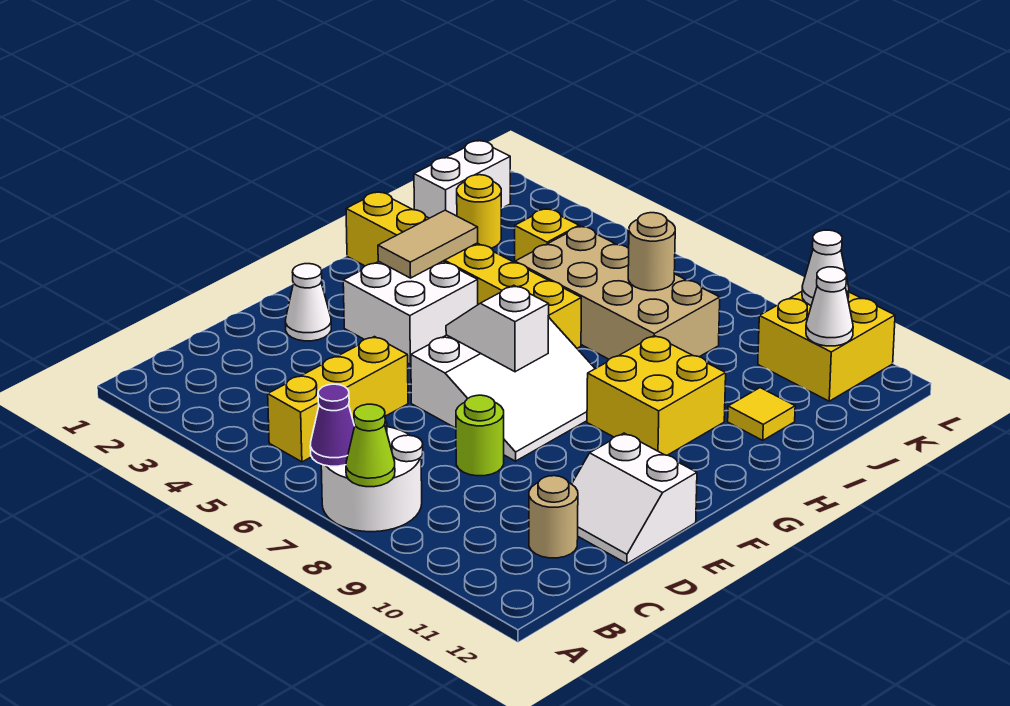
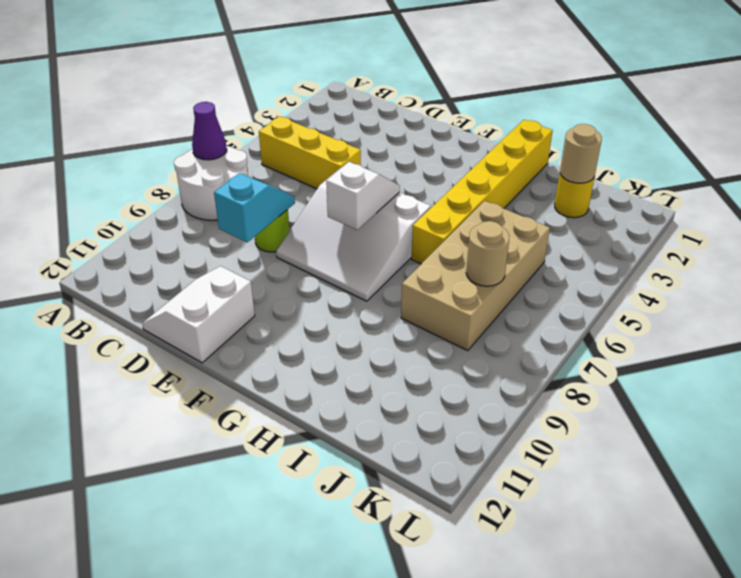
cyan slope D8:D9 level 2 top 9 -> none
tan round brick J2 level 2 -> tan round brick C11 level 1
none -> white cone E2 level 1
none -> white brick F3:G4 level 1
none -> yellow brick G9:H10 level 1

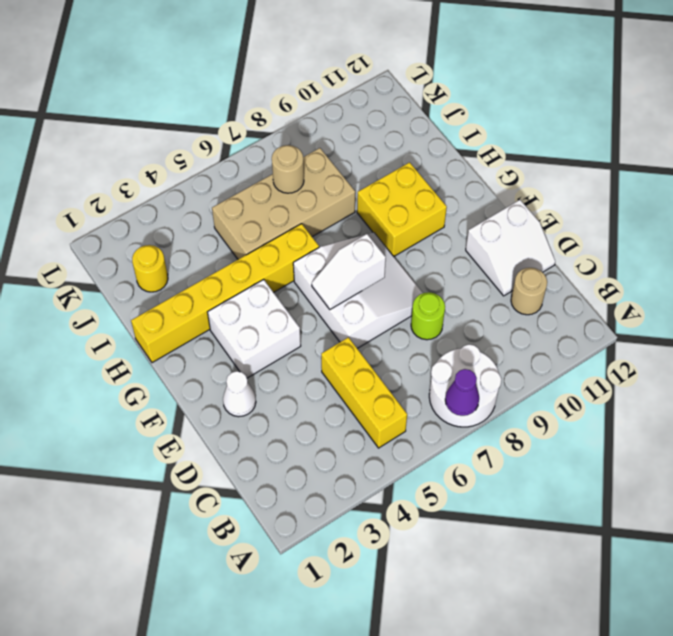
none -> yellow tile I11 level 1
none -> white brick J1:K1 level 1
none -> yellow brick J4 level 1

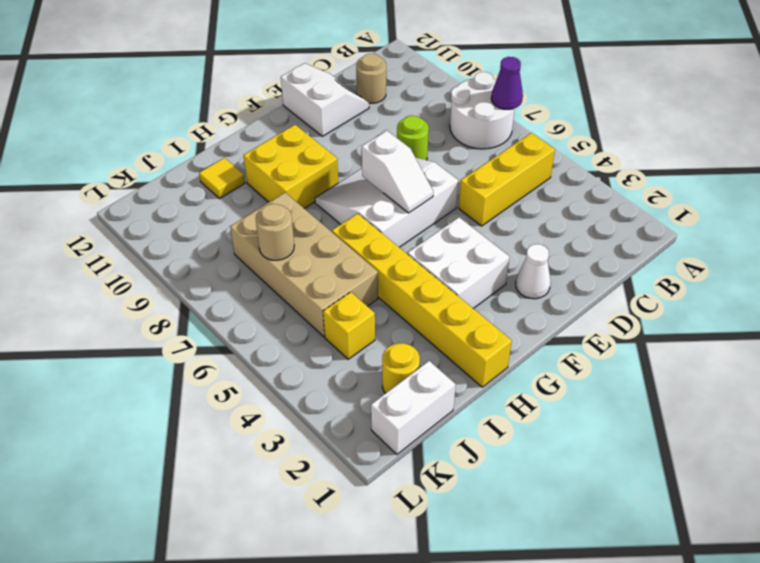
none -> yellow brick K10:L11 level 1
none -> lime cone A8 level 2
none -> tan tile G3:H3 level 2

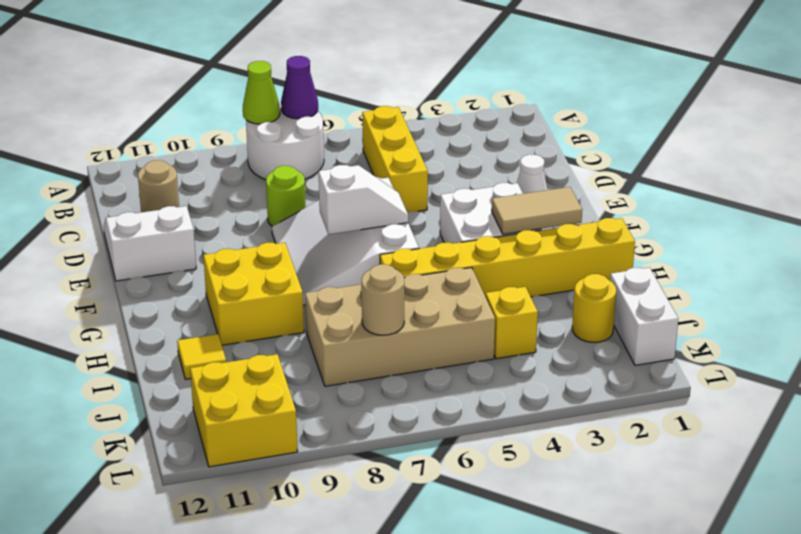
tan tile G2:G3 level 2 -> tan tile G3:H3 level 2
none -> white cone K11 level 2
none -> white cone L10 level 2

